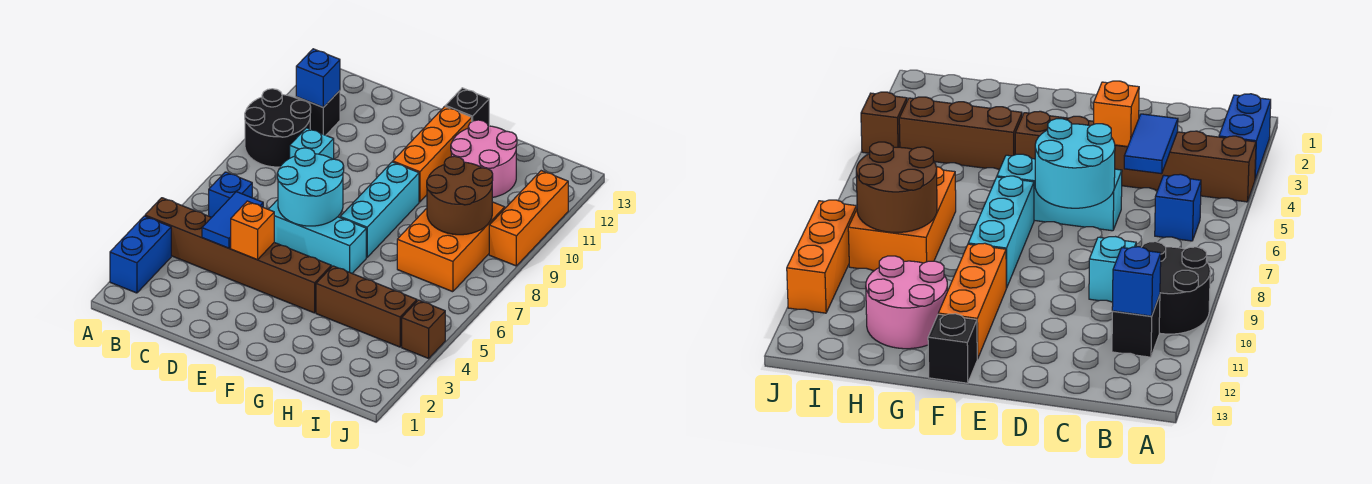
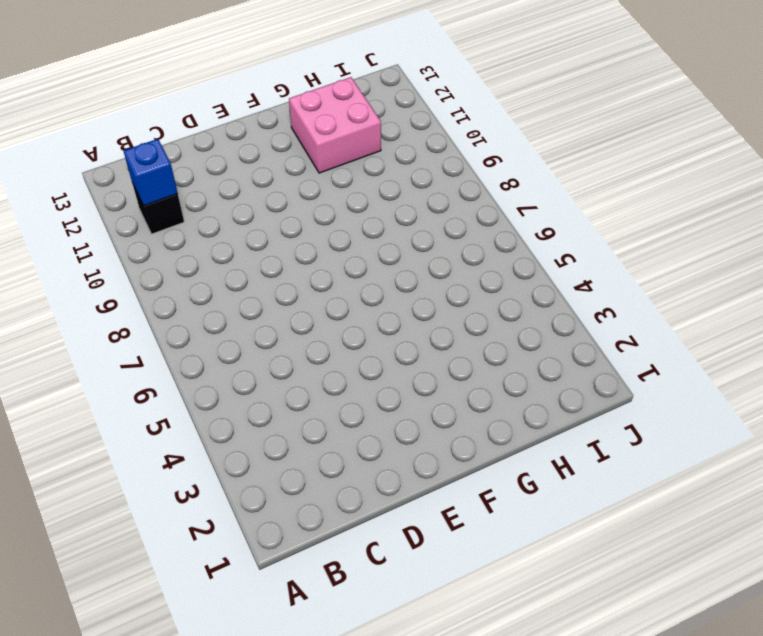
pink brick G11:H12 level 1 -> pink round brick G11:H12 level 1
none -> blue brick A2:A3 level 1
none -> brown brick A4:F4 level 1
none -> black round brick A9:B10 level 1

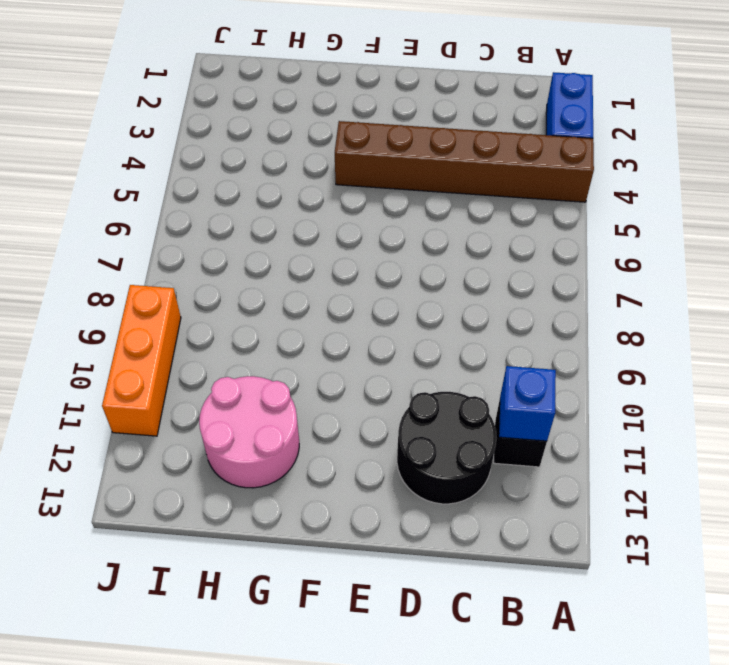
black round brick C11:D12 level 1 -> black round brick A9:B10 level 1
none -> blue brick B6 level 1
none -> cyan brick C9 level 1
none -> cyan brick D6:F6 level 1

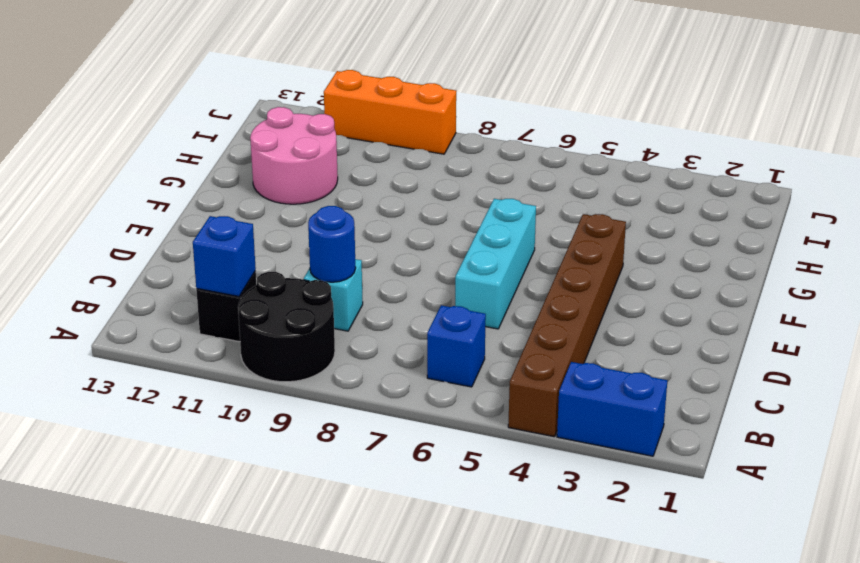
blue round brick C9 level 2 -> none
none -> cyan brick F7:F9 level 1
none -> orange brick F10:F12 level 1
none -> black brick F13 level 1

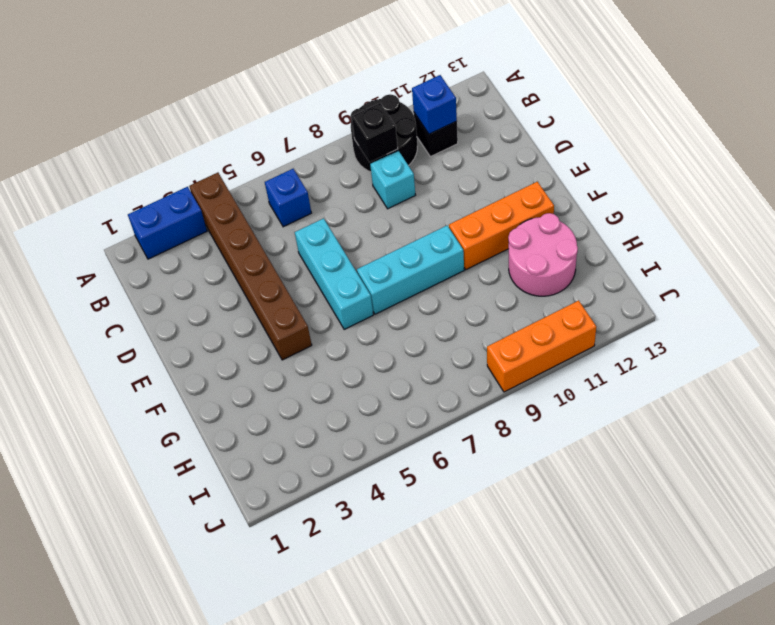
black brick B9 level 2 -> black brick F13 level 1
none -> brown brick G4:I4 level 1
none -> orange brick H7:I9 level 1
none -> brown brick J4 level 1

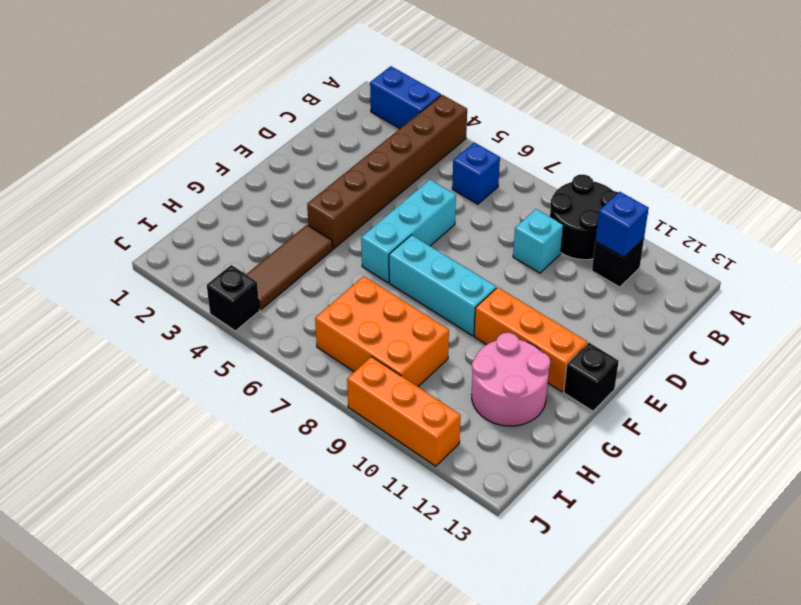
brown tile G4:I4 level 1 -> brown brick G4:I4 level 1
black brick J4 level 1 -> brown brick J4 level 1
none -> blue tile C4:C5 level 2
none -> orange brick D4 level 2
none -> cyan round brick D6:E7 level 2

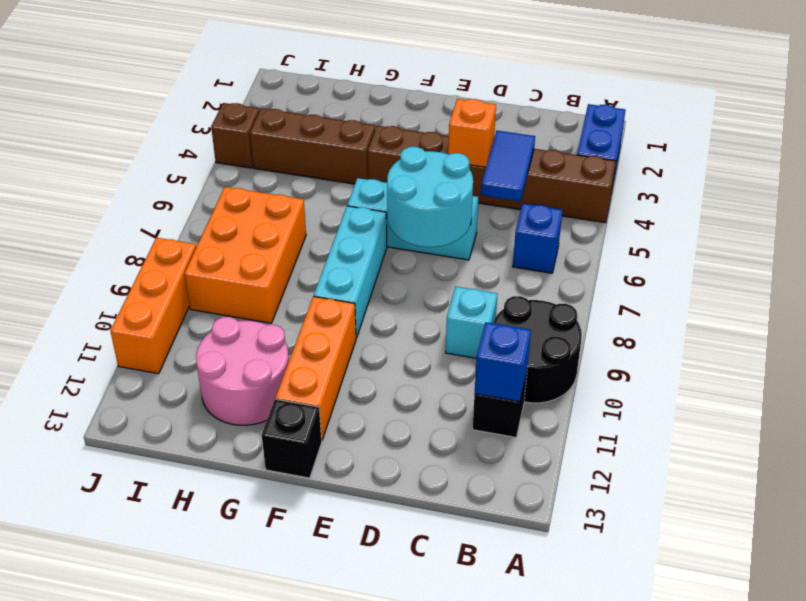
none -> brown round brick H8:I9 level 2

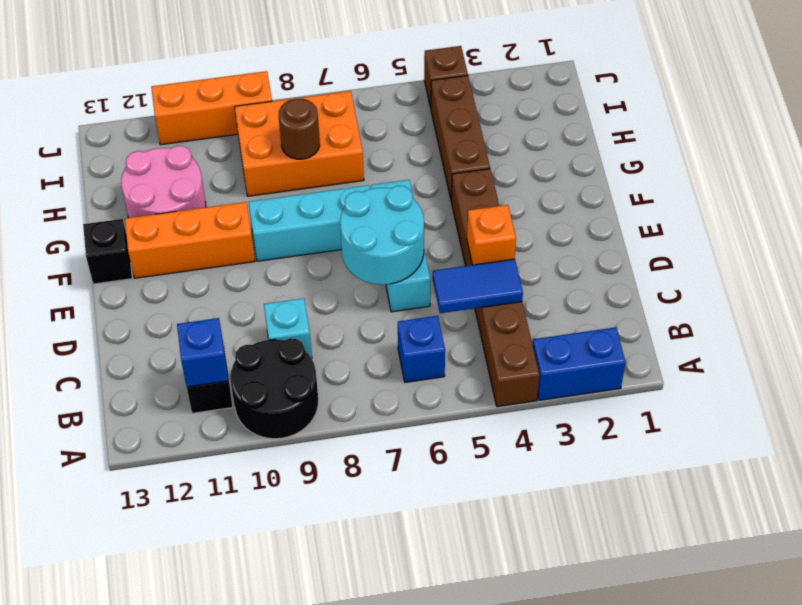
brown round brick H8 level 2 -> brown round brick H8:I9 level 2

